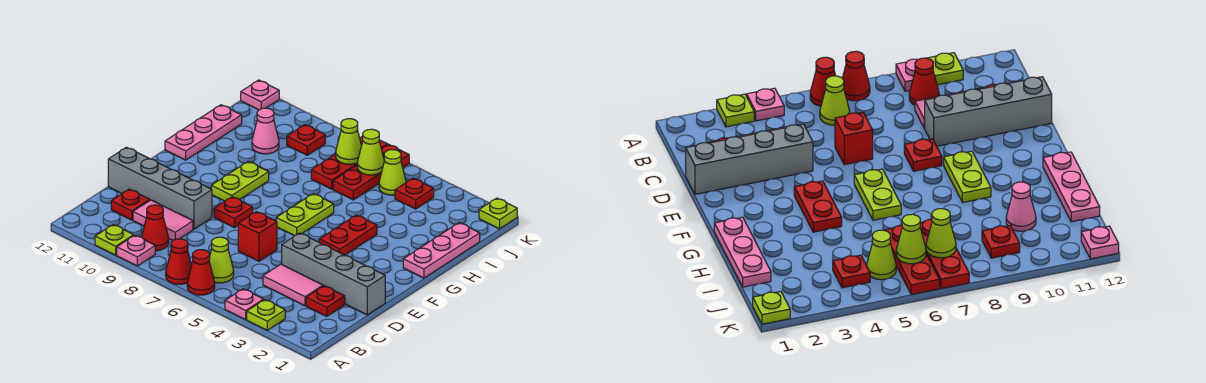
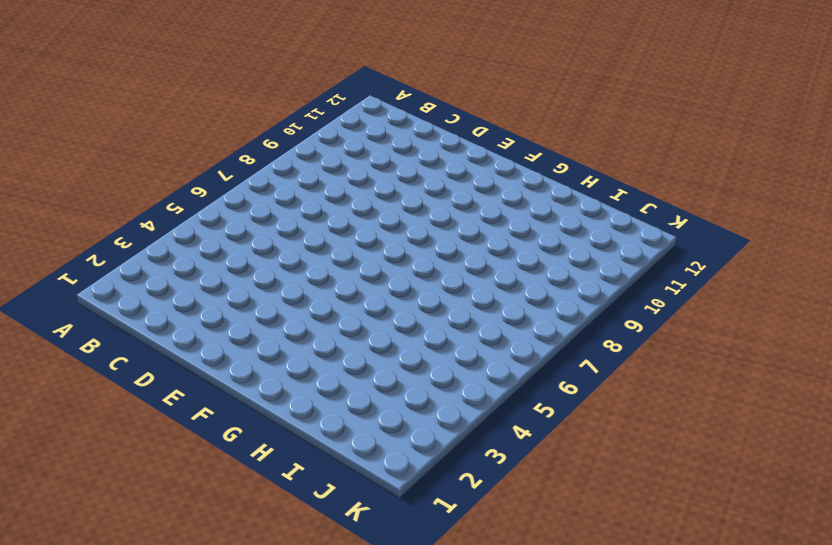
none -> lime plate A3 level 1
none -> pink plate A4 level 1
none -> red cone A6 level 1
none -> red cone A7 level 1

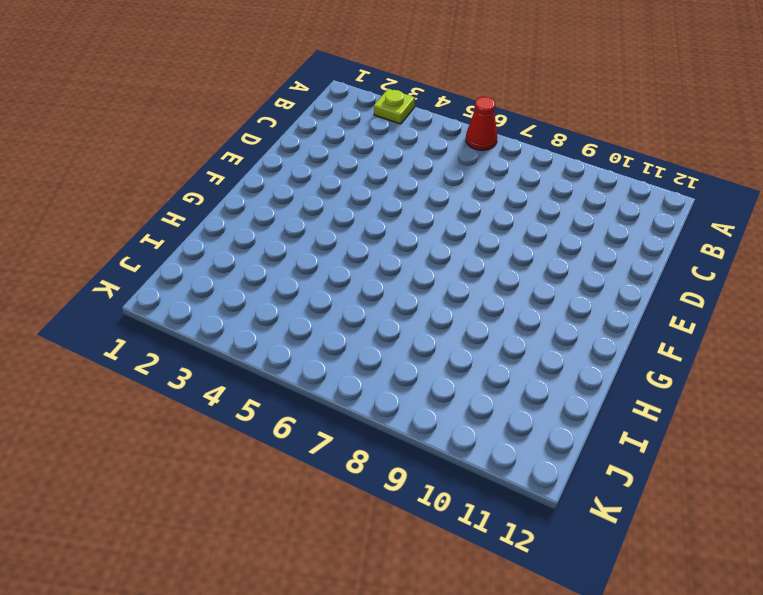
none -> pink plate A4 level 1
none -> red cone A7 level 1
none -> pink plate A9 level 1
none -> lime plate A10 level 1

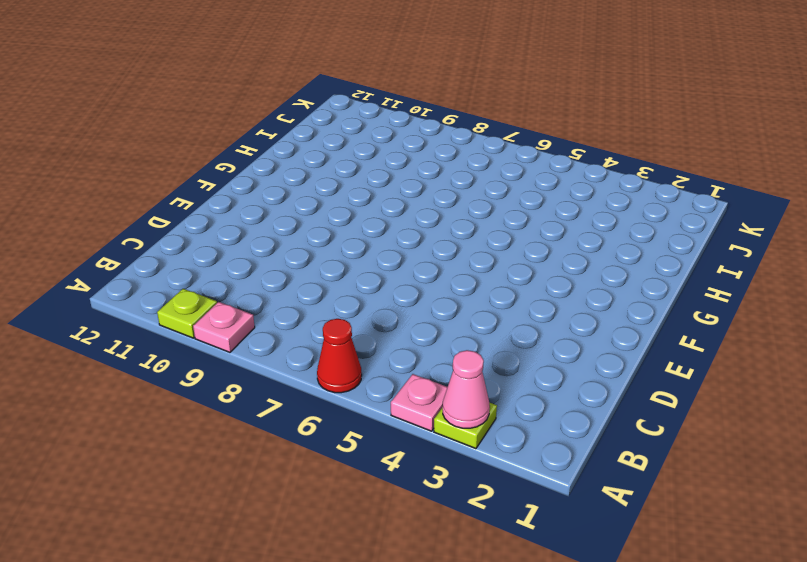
pink cone A3 level 2 -> pink cone I10 level 1
none -> red cone A7 level 1
none -> lime cone B6 level 1
none -> red cone B9 level 1
none -> red plate C2 level 1

